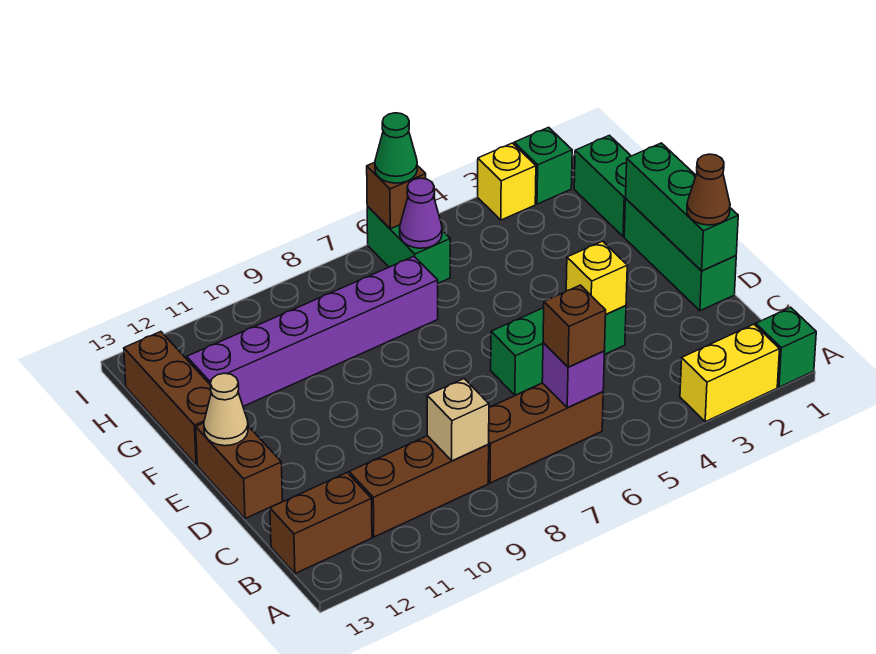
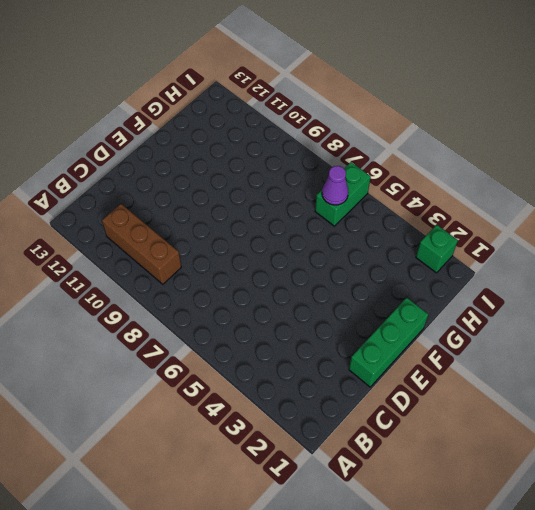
none -> green brick A1 level 1
none -> yellow brick A2:A3 level 1
none -> brown brick B6:B8 level 1

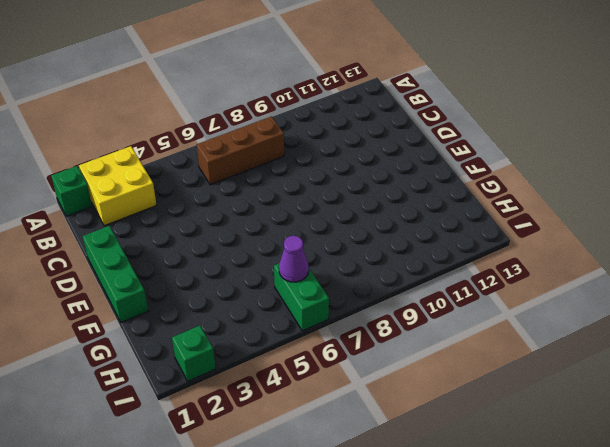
yellow brick A2:B3 level 1 -> yellow brick A2:A3 level 1
none -> brown brick B9:B11 level 1
none -> brown brick B12:B13 level 1
none -> green brick D4:D6 level 1

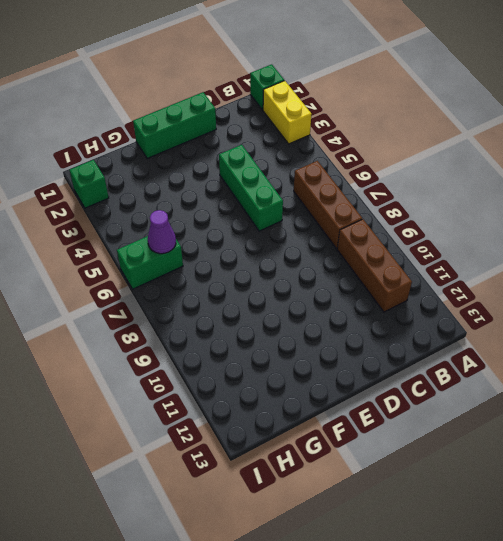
none -> brown brick B12:B13 level 1
none -> brown brick D13:E13 level 1
none -> brown brick F13:H13 level 1

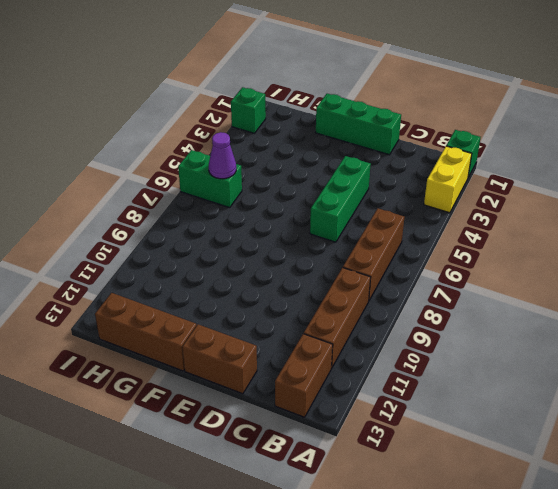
none -> green brick G1:H1 level 1
none -> purple brick G7:G12 level 1
none -> yellow brick I3 level 1

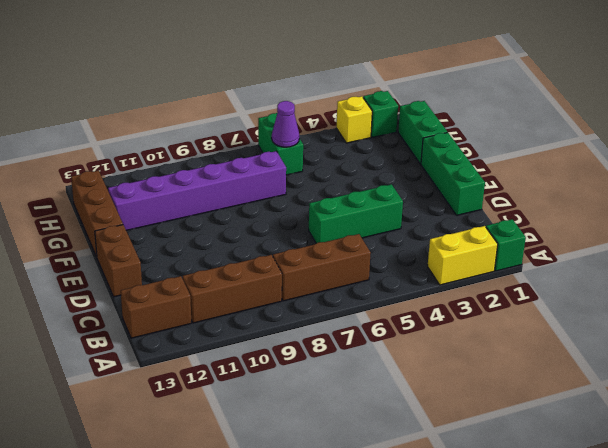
none -> purple brick B6 level 2
none -> tan brick B9 level 2
none -> green brick D1:F1 level 2

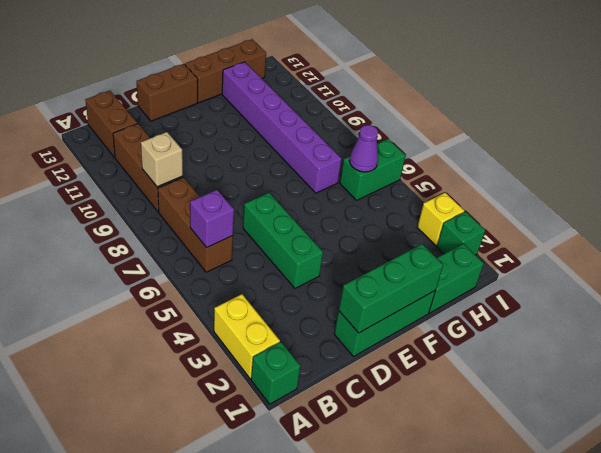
none -> yellow brick D4 level 2
none -> tan cone E13 level 2
none -> brown brick I6 level 2

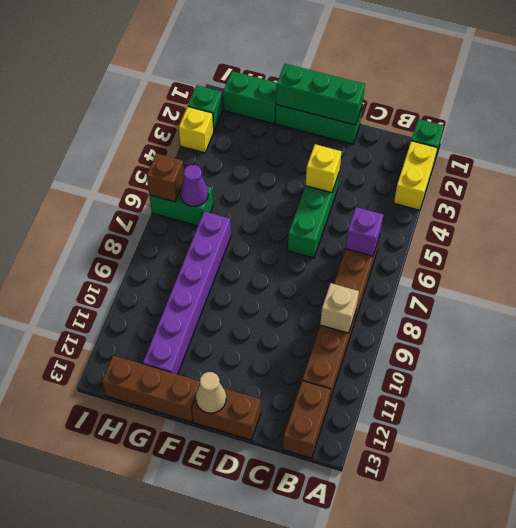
none -> brown brick B6 level 3
none -> brown cone D1 level 3
none -> green cone I6 level 3

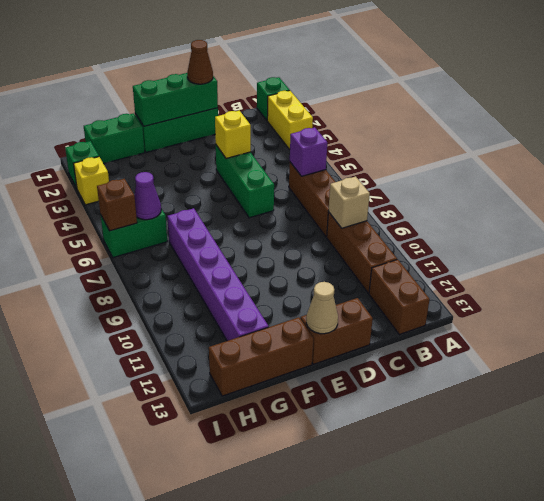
none -> brown brick B6 level 3
none -> green cone I6 level 3

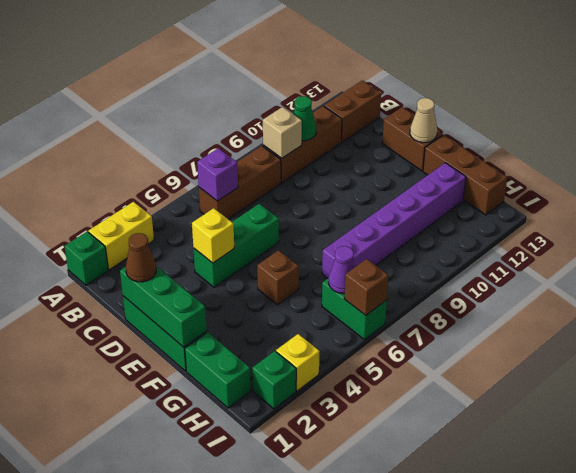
green cone B10 level 2 -> green cone I6 level 3
brown brick F5 level 1 -> brown brick B6 level 3

